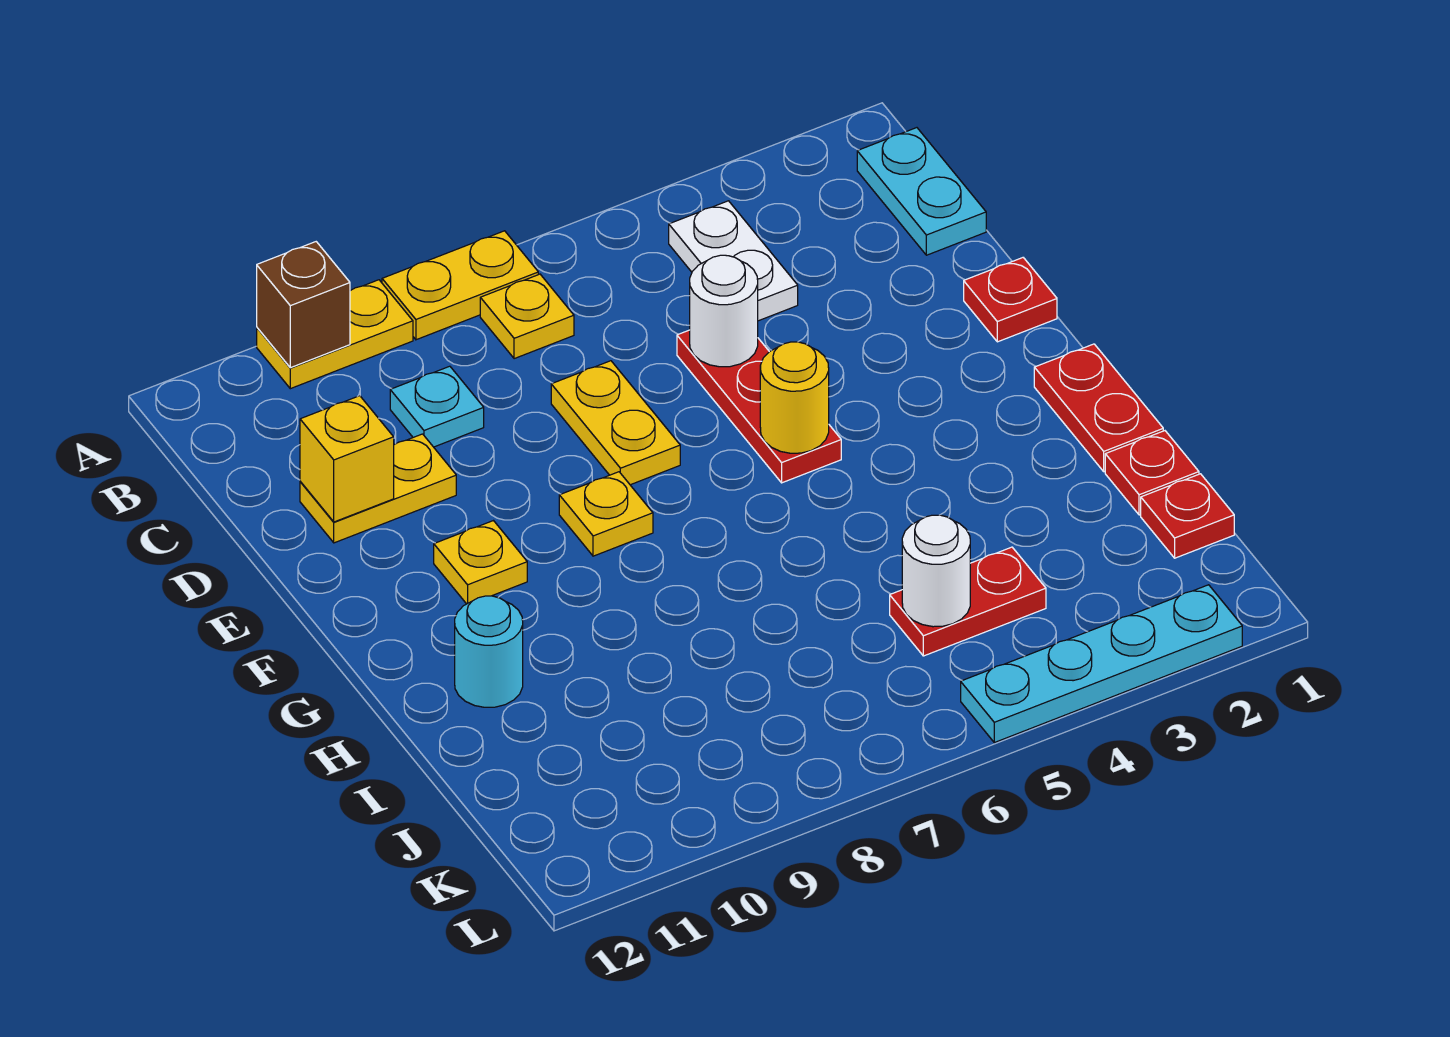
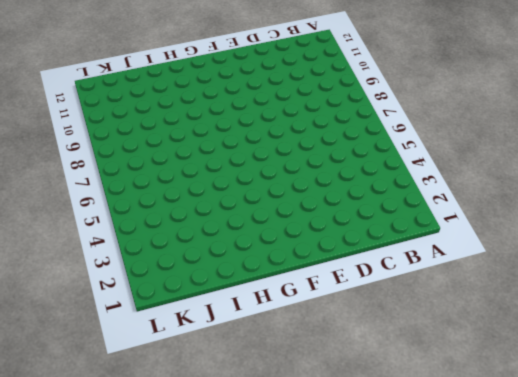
none -> yellow plate A7:A8 level 1
none -> yellow plate A9:A10 level 1
none -> cyan plate B1:C1 level 1

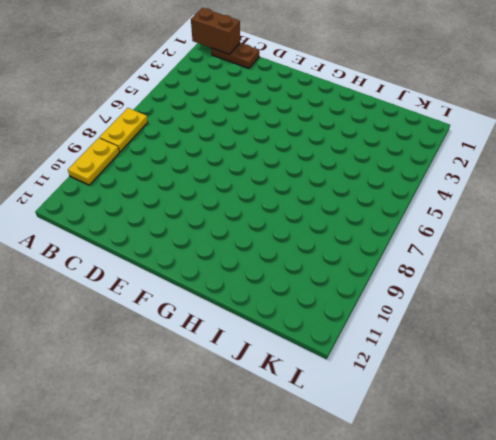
brown brick A1:B1 level 2 -> none
brown plate B1:C1 level 1 -> cyan plate B1:C1 level 1
none -> white plate B4:C4 level 1
none -> yellow plate B7 level 1
none -> cyan plate C9 level 1

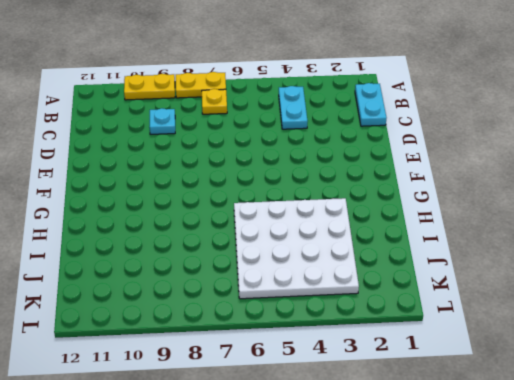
cyan plate B4:C4 level 1 -> white plate B4:C4 level 1
white plate H3:K6 level 1 -> red plate J4:J5 level 1
none -> red plate D5:F5 level 1
none -> yellow plate D7:E7 level 1
none -> yellow plate D10:D11 level 1

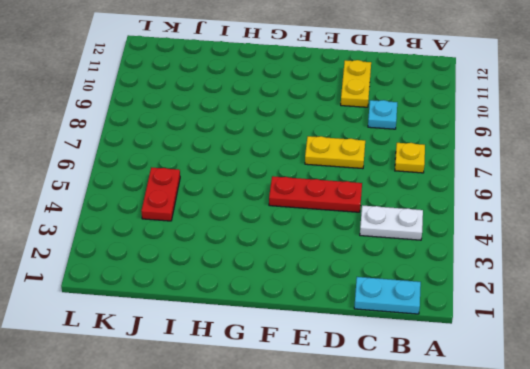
none -> yellow plate A7:A8 level 1
none -> yellow plate A9:A10 level 1
none -> red plate E1 level 1

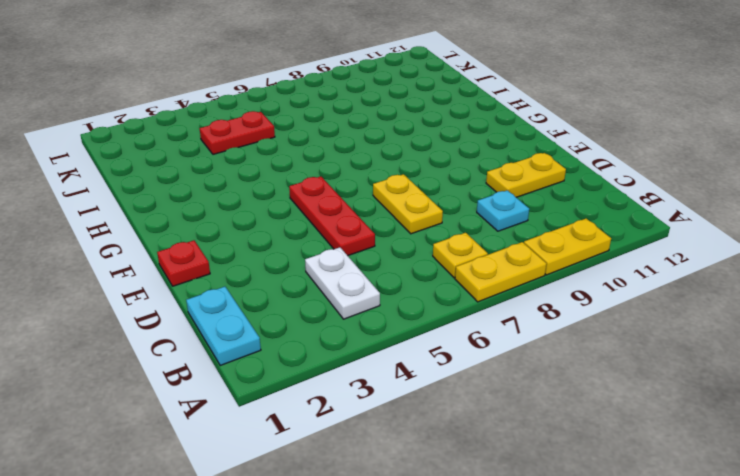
none -> yellow plate F8 level 1
none -> yellow plate F10 level 1
none -> red plate G1:H1 level 1

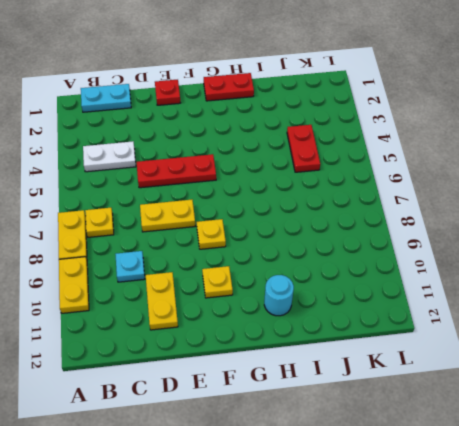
none -> red plate I1 level 1
none -> red plate J1 level 1
none -> cyan plate L2:L5 level 1

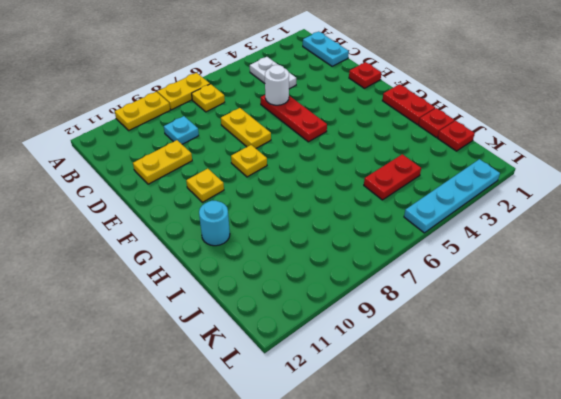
none -> brown brick A10 level 2
none -> yellow brick D11 level 2
none -> yellow round brick F5 level 2

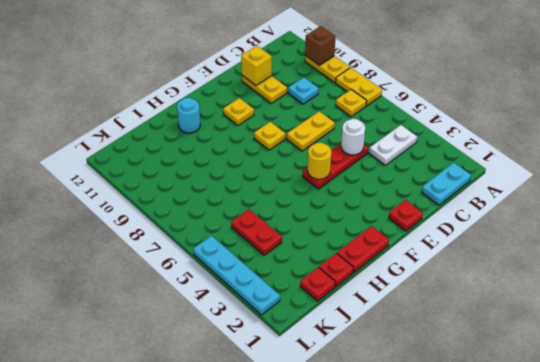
none -> white round brick J5 level 2

